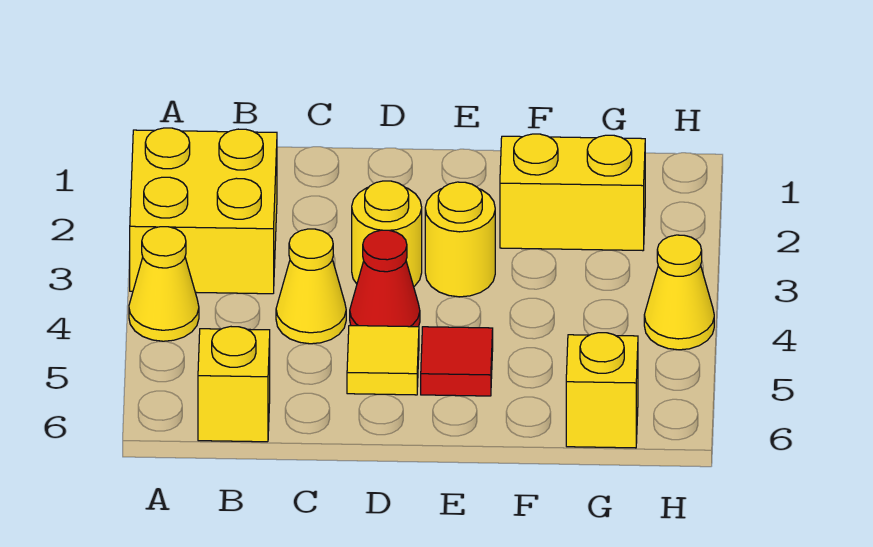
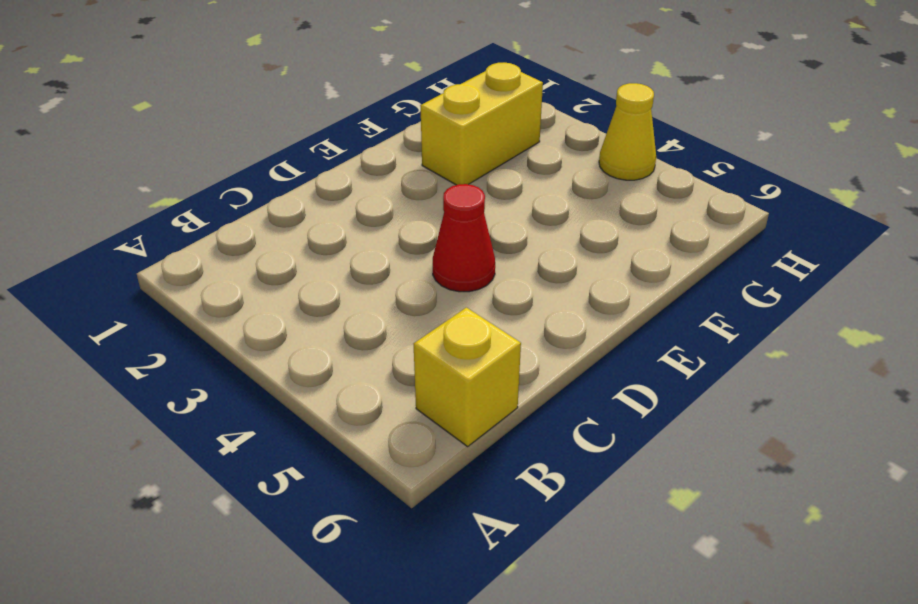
none -> yellow brick A2:B3 level 1
none -> yellow cone A4 level 1
none -> yellow cone C4 level 1

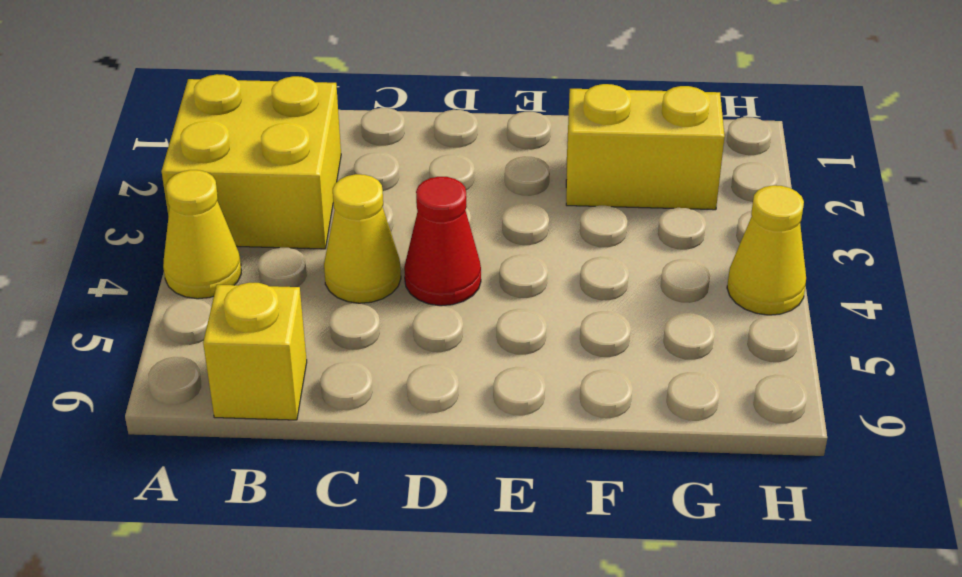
none -> yellow round brick D3 level 1
none -> yellow tile D5 level 1
none -> yellow round brick E3 level 1

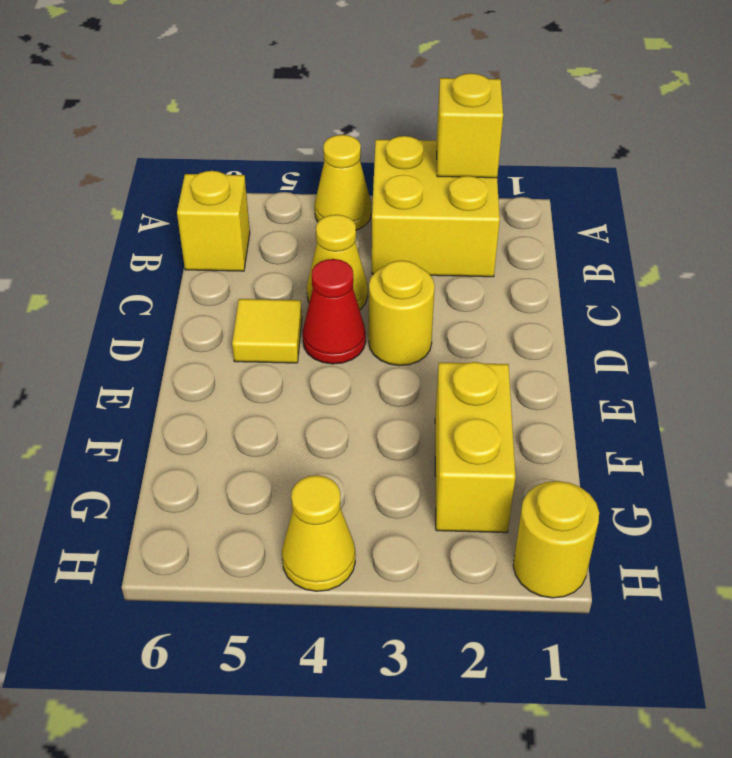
yellow brick A2 level 2 -> yellow brick G6 level 1
yellow round brick H1 level 1 -> yellow round brick E3 level 1
none -> red tile E5 level 1

